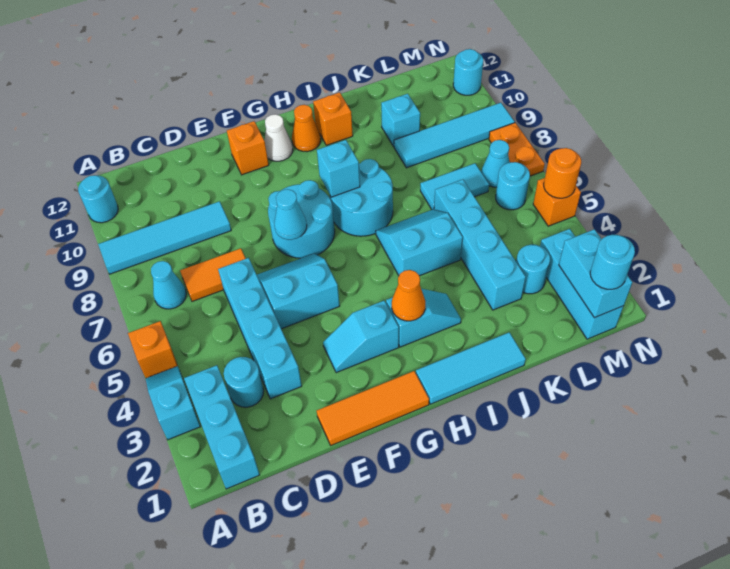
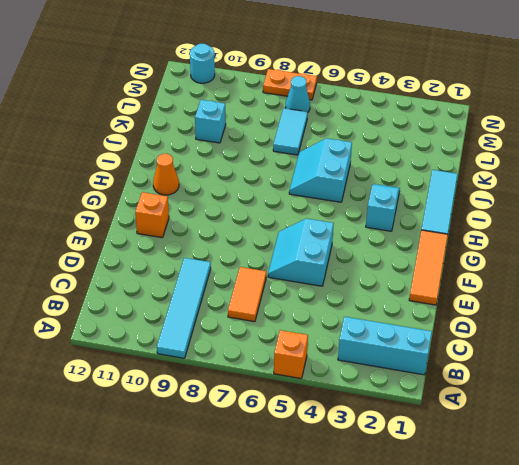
none -> cyan slope A3:A4 level 1 top 3
none -> cyan round brick A11 level 1
none -> cyan cone B7 level 1
none -> cyan round brick C3 level 1

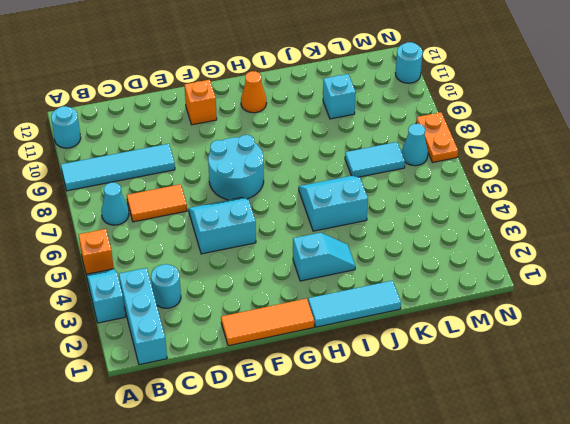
none -> cyan brick D3:D6 level 1
none -> cyan slope F3:G3 level 1 top G
none -> white cone G11 level 1
none -> cyan round brick H7:I8 level 1

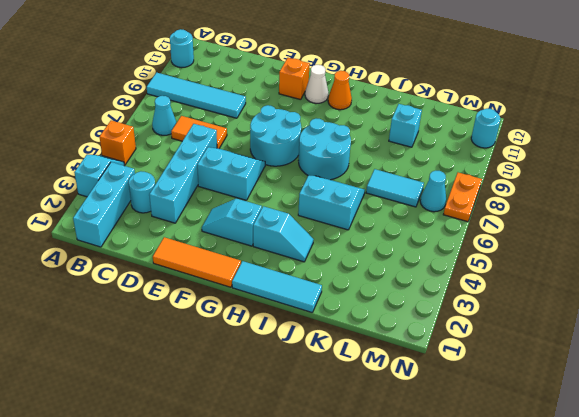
none -> orange brick I11 level 1
none -> cyan brick K3:K6 level 1
none -> cyan tile K9:N9 level 1
none -> cyan round brick L3 level 1

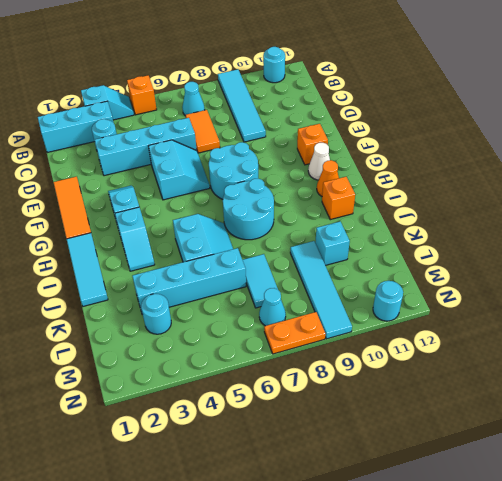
none -> cyan brick M1:M3 level 1
none -> cyan round brick M6 level 1
none -> orange brick N5 level 1
none -> cyan cone F7 level 2

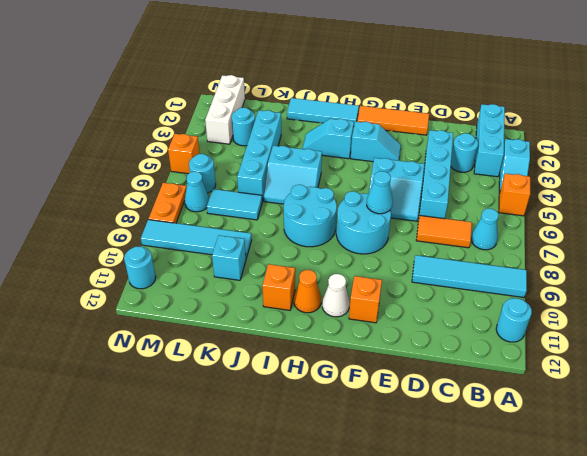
white brick M1:M3 level 1 -> cyan brick M1:M3 level 1
none -> orange cone H3 level 2
none -> cyan brick H8 level 2
none -> cyan brick M1:M2 level 2
none -> orange round brick N5 level 2

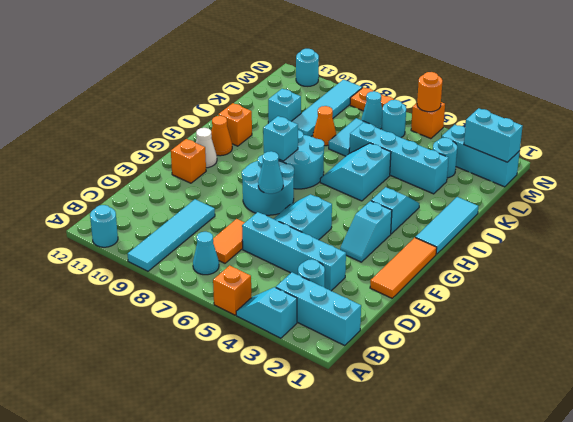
orange cone K8 level 1 -> orange cone H3 level 2
none -> cyan round brick M1 level 3

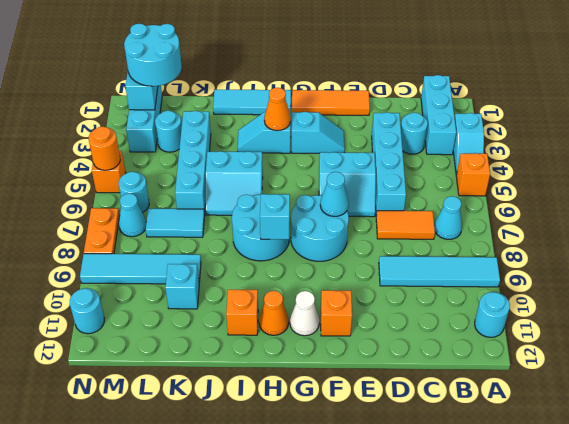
cyan round brick L1:M2 level 3 -> cyan round brick M1 level 3

